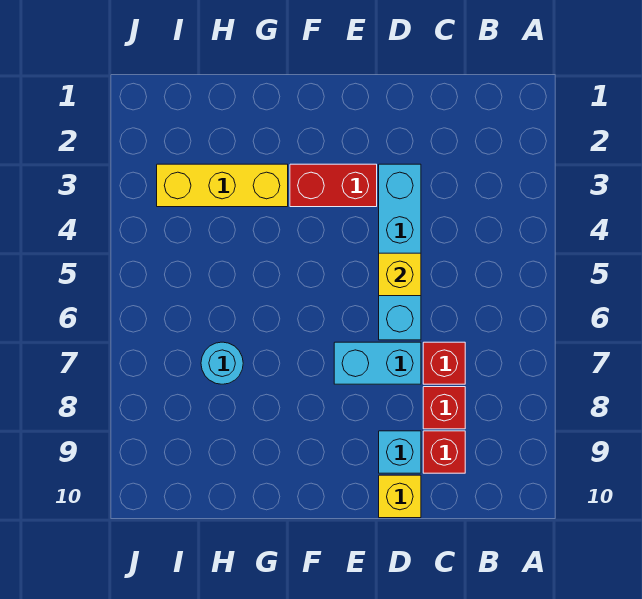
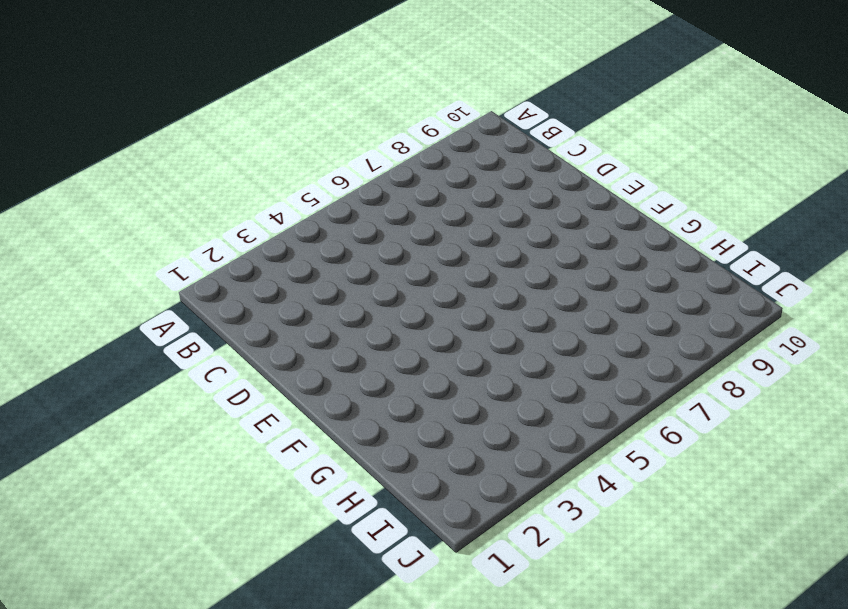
none -> red brick C7 level 1
none -> red brick C8 level 1

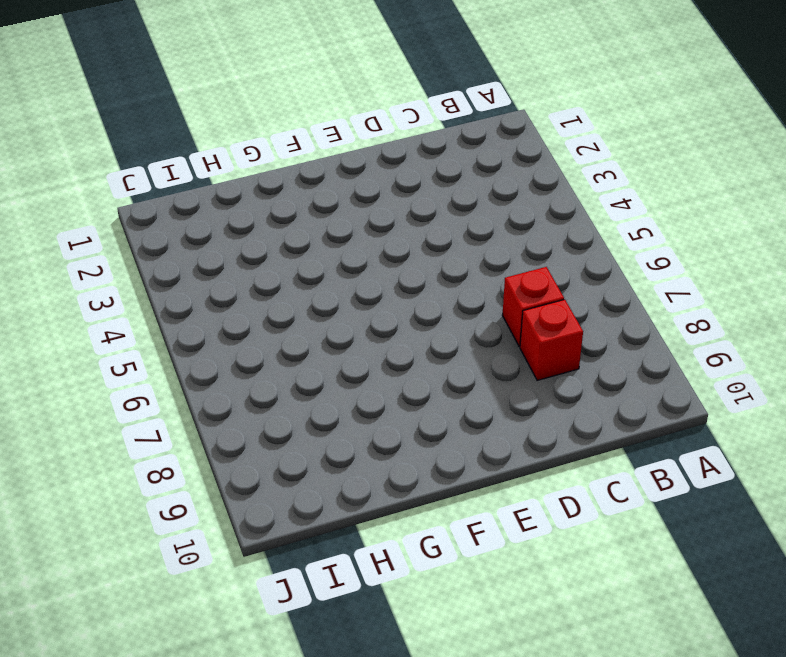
none -> red brick C9 level 1
none -> cyan brick D3:D6 level 1

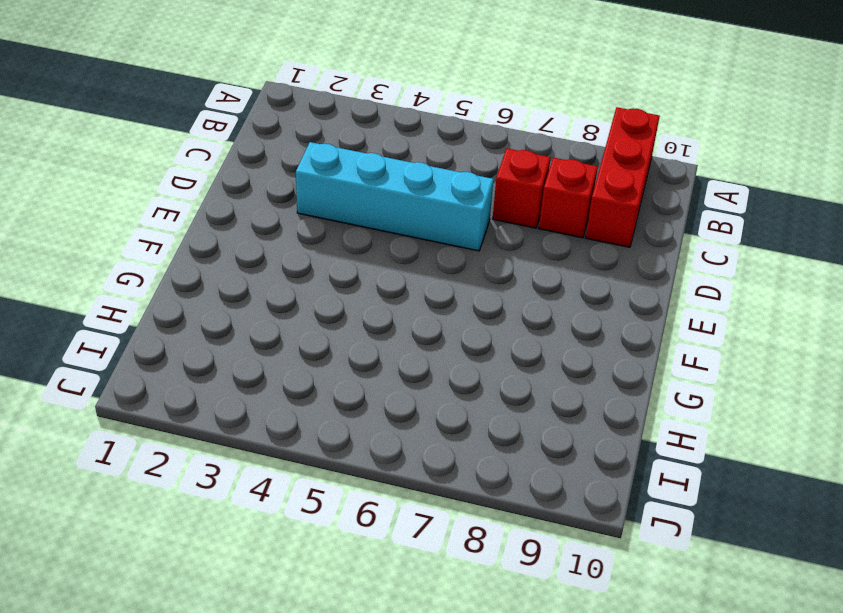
red brick A9:C9 level 1 -> red brick C9 level 1
none -> cyan brick D7:E7 level 1
none -> cyan brick D9 level 1

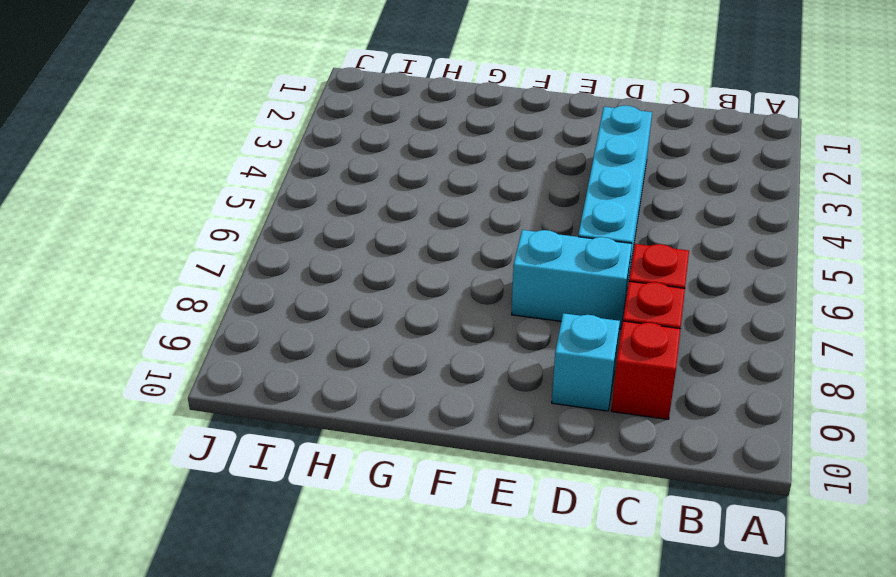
none -> yellow brick D10 level 1
none -> red brick E3:F3 level 1

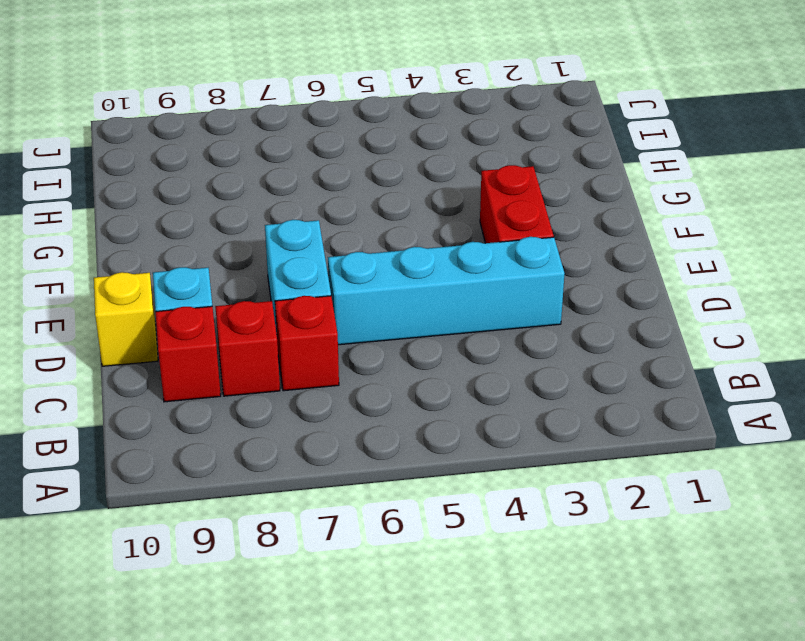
none -> yellow brick G3:I3 level 1
none -> cyan round brick H7 level 1

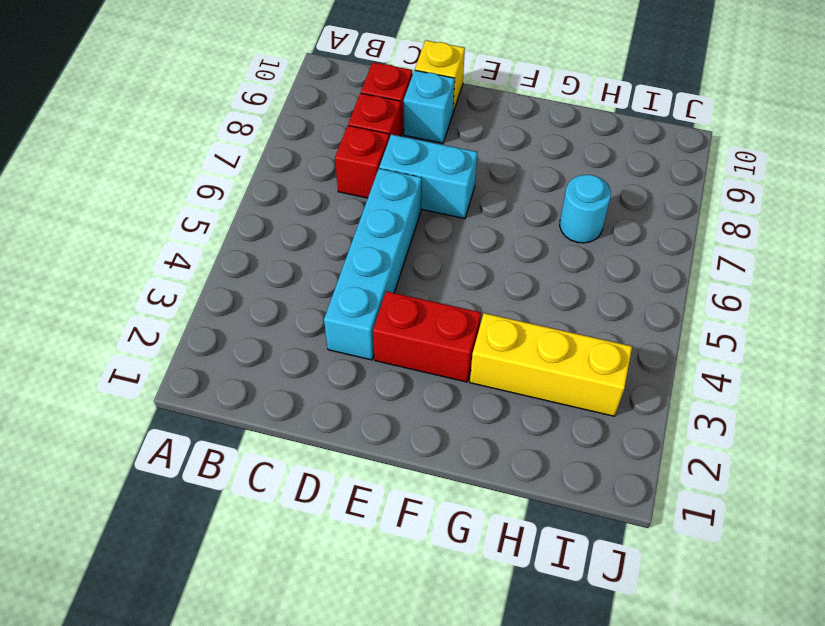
none -> yellow brick D5 level 2

